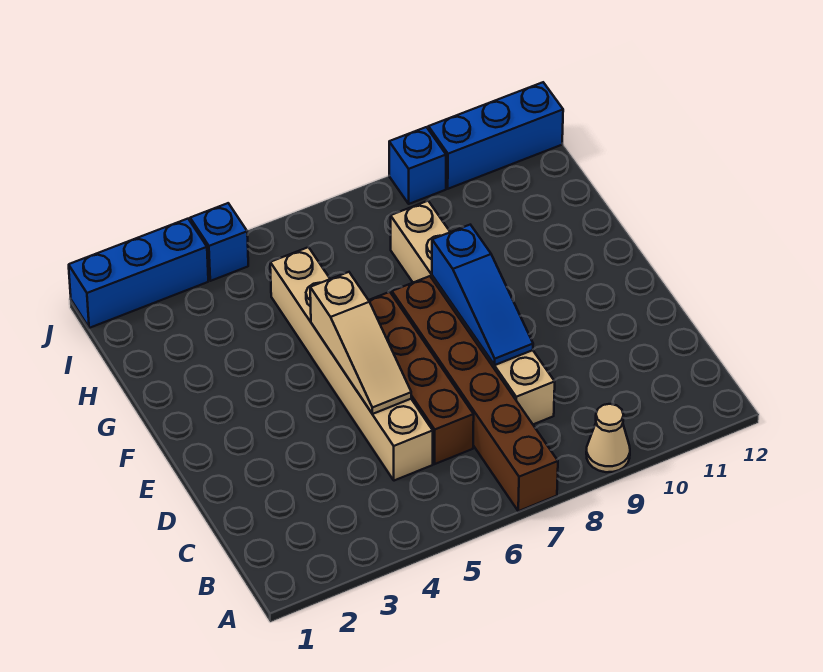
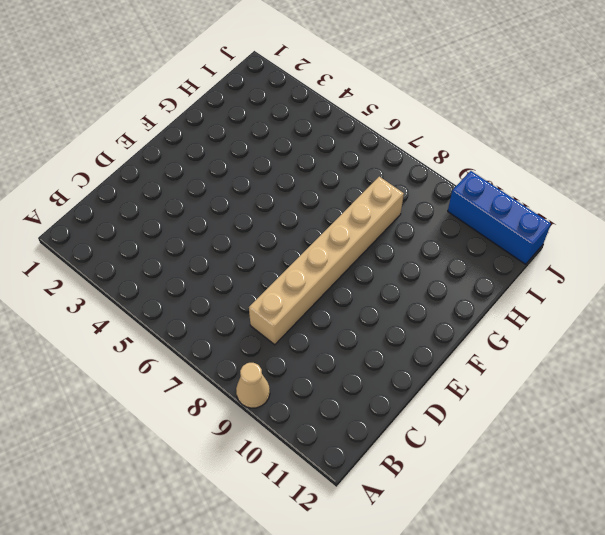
none -> brown brick A7:F7 level 1
none -> tan brick C5:H5 level 1

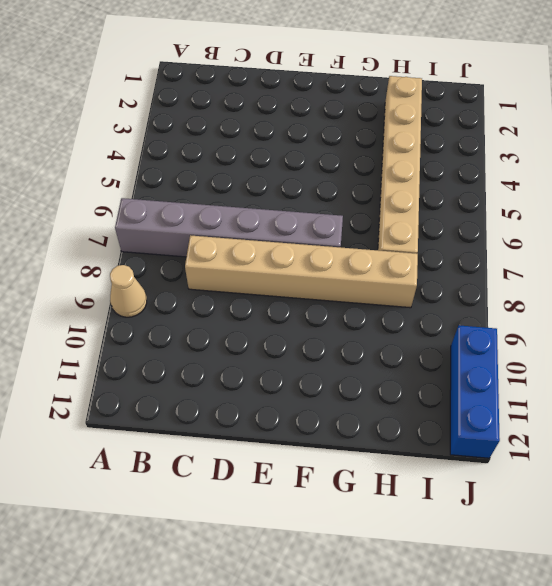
grey brick A7:F7 level 1 -> brown brick A7:F7 level 1
tan brick H2:H7 level 1 -> tan brick C5:H5 level 1
none -> brown brick C6:F6 level 1
none -> blue brick J1:J3 level 1

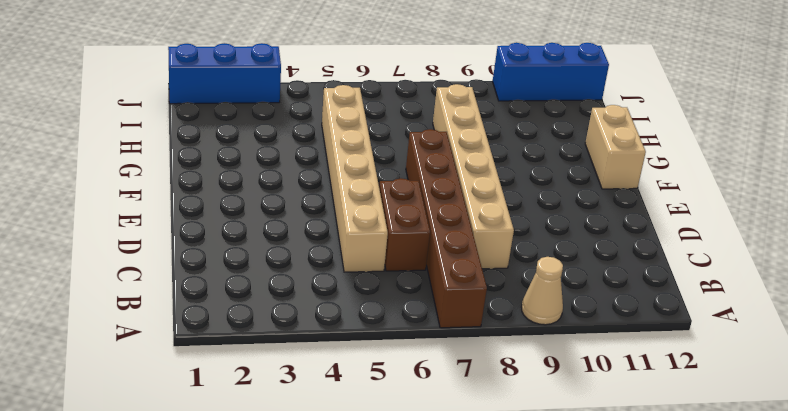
brown brick C6:D6 level 1 -> brown brick C6:F6 level 1
tan brick F12:G12 level 1 -> none
none -> blue brick J4 level 1
none -> blue brick J9 level 1

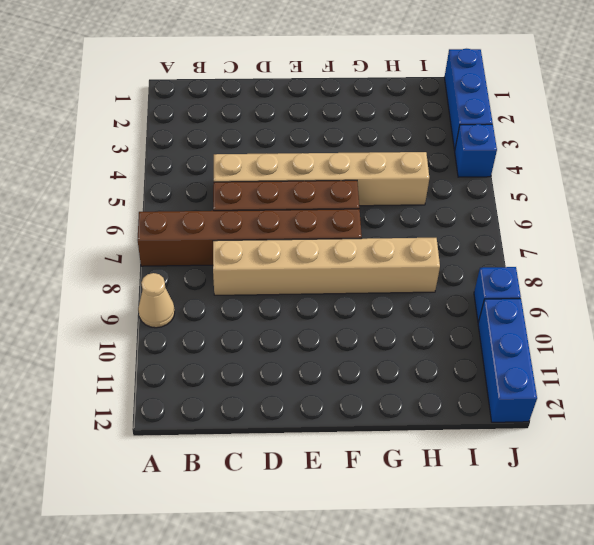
none -> tan slope D5:F5 level 2 top F
none -> blue slope D8:F8 level 2 top F

